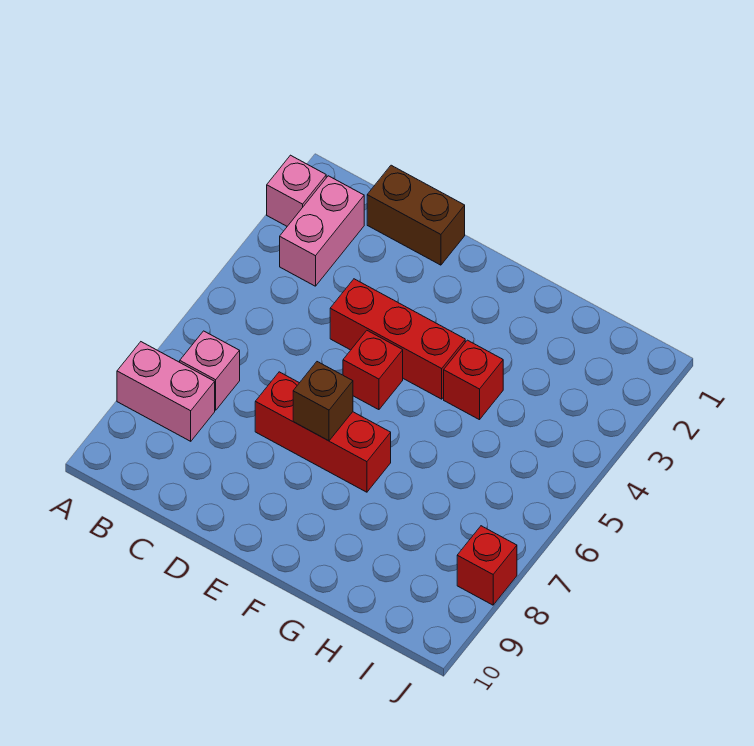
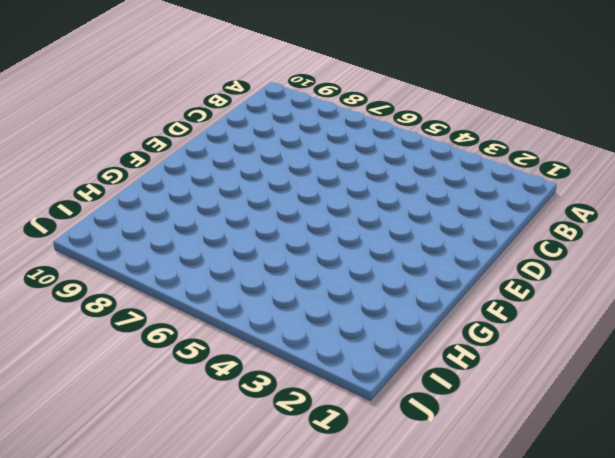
none -> pink brick A2 level 1
none -> pink brick A8:B8 level 1

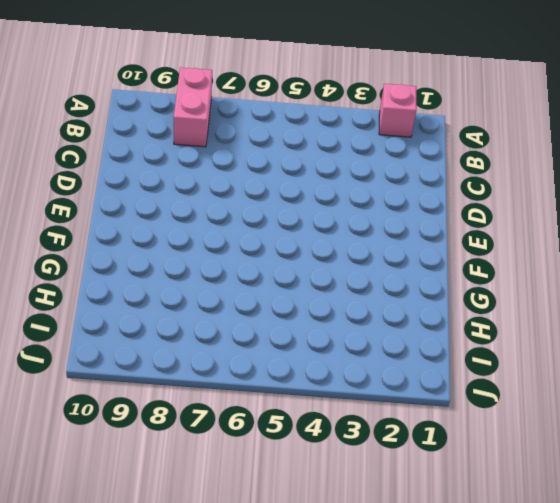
none -> pink brick B2:B3 level 1
none -> pink brick B7 level 1

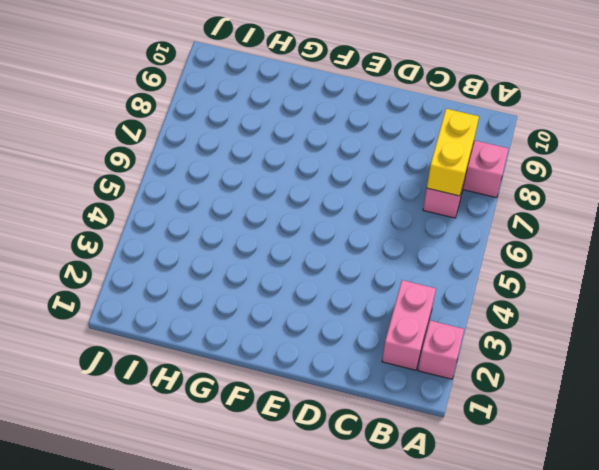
yellow brick B7:B8 level 2 -> none
none -> brown brick C1:D1 level 1
none -> red brick D4:F4 level 1

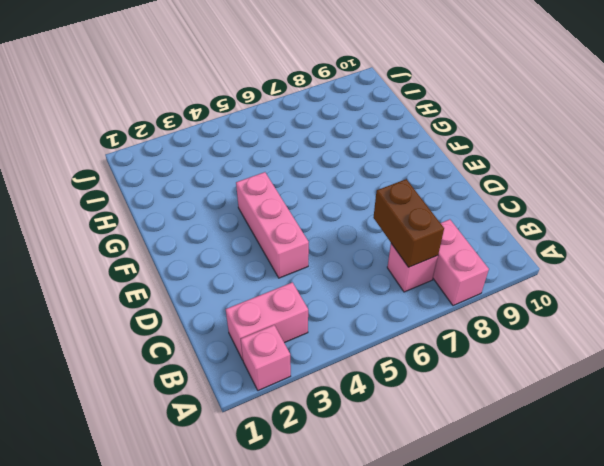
brown brick B7:C7 level 2 -> brown brick C1:D1 level 1
pink brick D4:F4 level 1 -> red brick D4:F4 level 1
none -> red brick D7:F7 level 1
none -> red brick E5 level 1

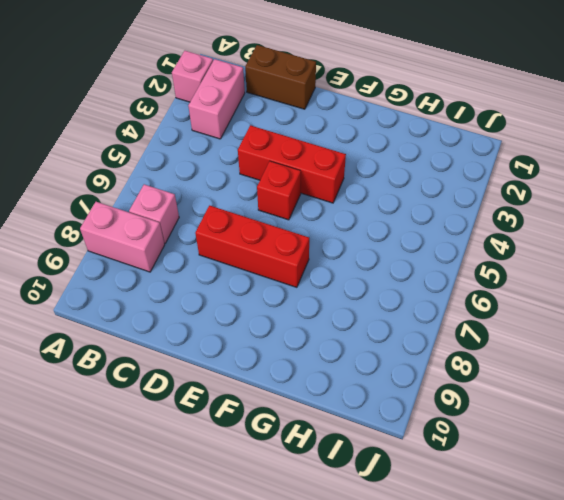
none -> red brick G4 level 1
none -> red brick J8 level 1

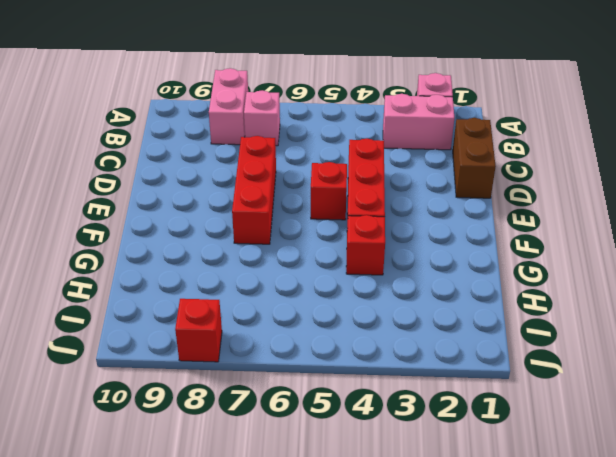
none -> brown brick E7 level 2

